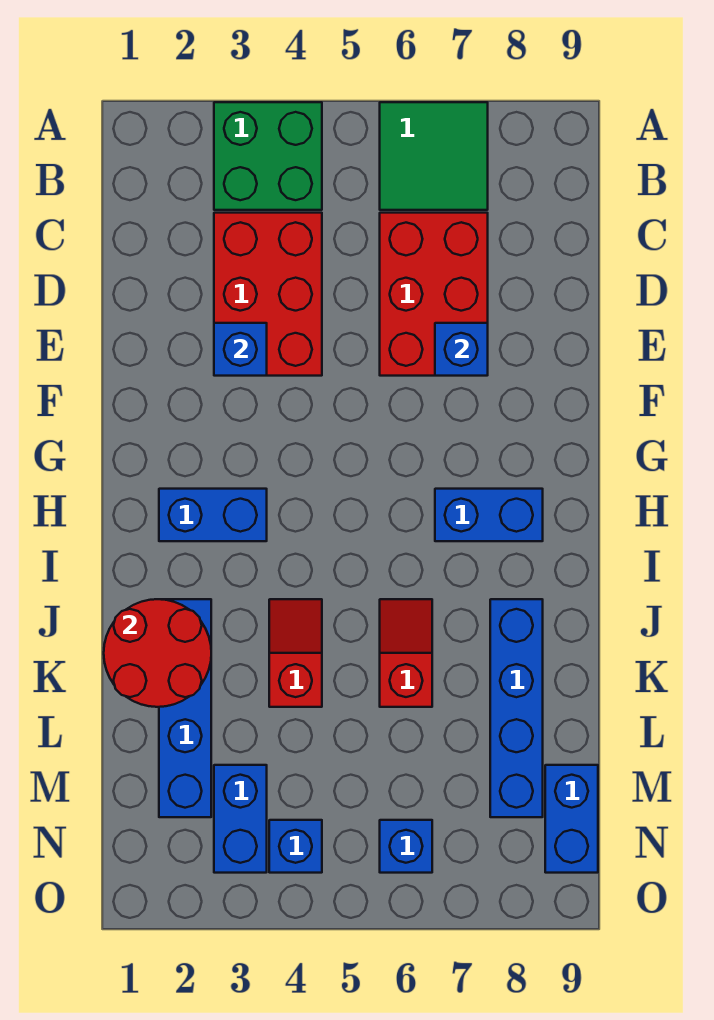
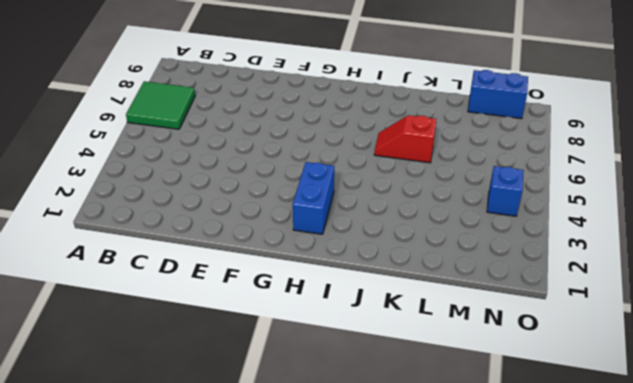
none -> green brick A3:B4 level 1
none -> red brick C3:E4 level 1
none -> red brick C6:E7 level 1

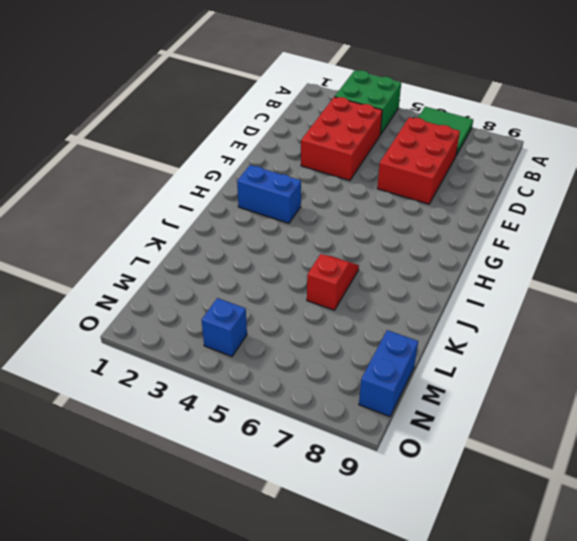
none -> blue brick H7:H8 level 1
none -> blue brick J2:M2 level 1
none -> red slope J4:K4 level 1 top K

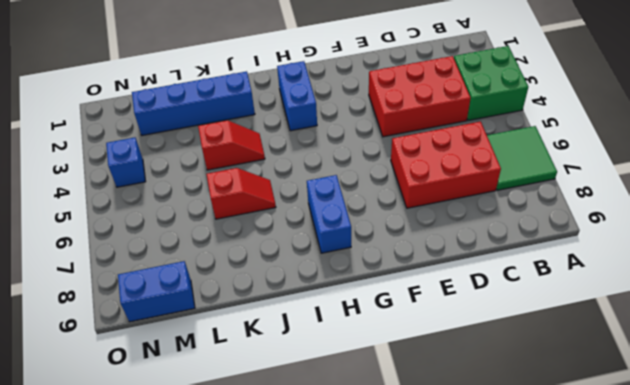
none -> blue brick J8:M8 level 1
none -> blue brick M3:N3 level 1
none -> blue brick N6 level 1

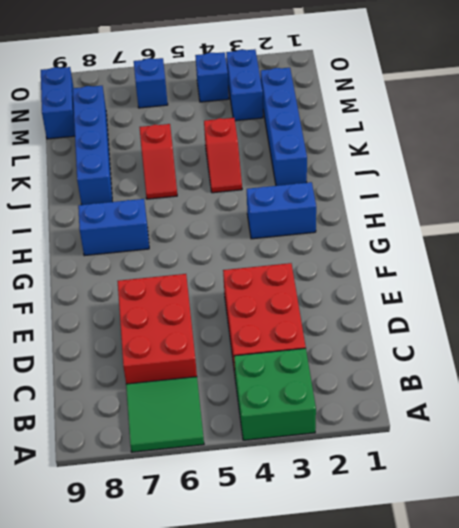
none -> blue brick E3 level 2
none -> blue brick E7 level 2
none -> red round brick J1:K2 level 2

